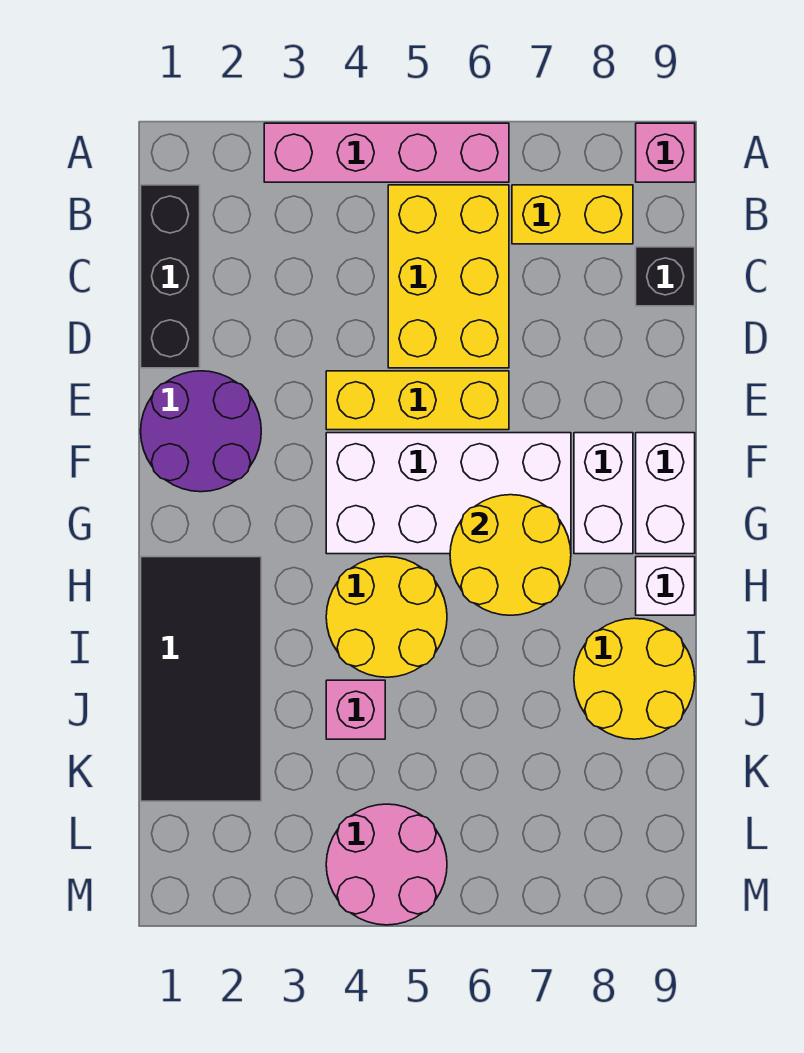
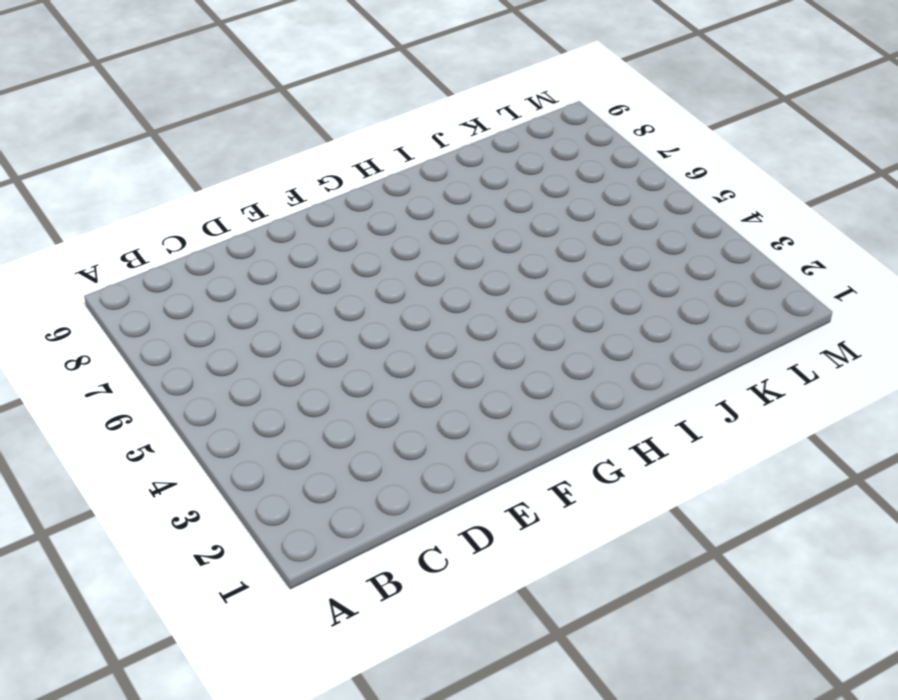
none -> pink brick A3:A6 level 1
none -> pink brick A9 level 1
none -> black brick B1:D1 level 1

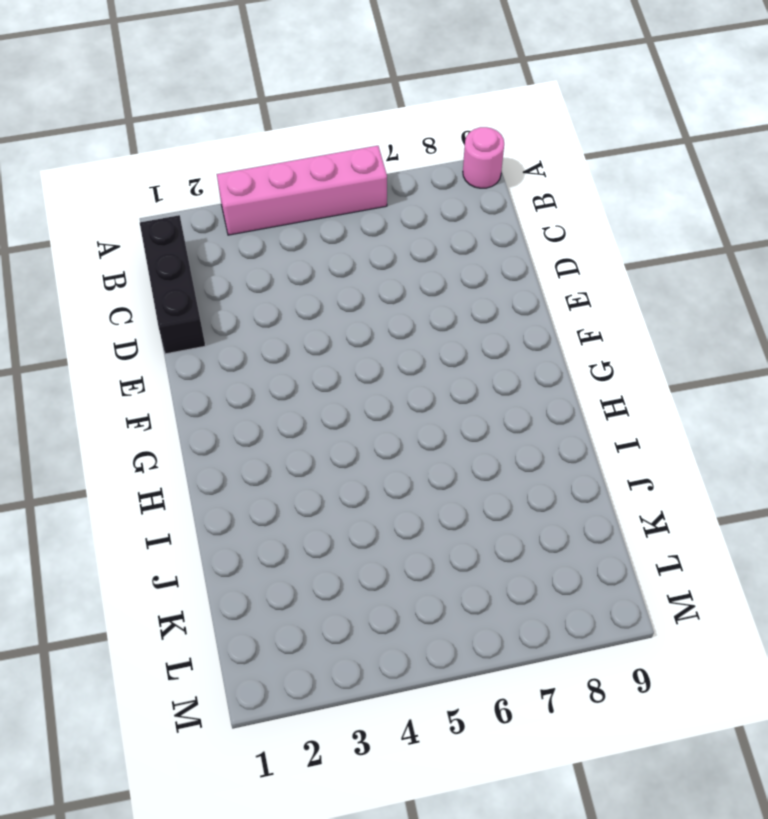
pink round brick A9 level 1 -> pink brick A9 level 1
none -> yellow brick B5:D6 level 1
none -> yellow brick B7:B8 level 1
none -> black brick C9 level 1

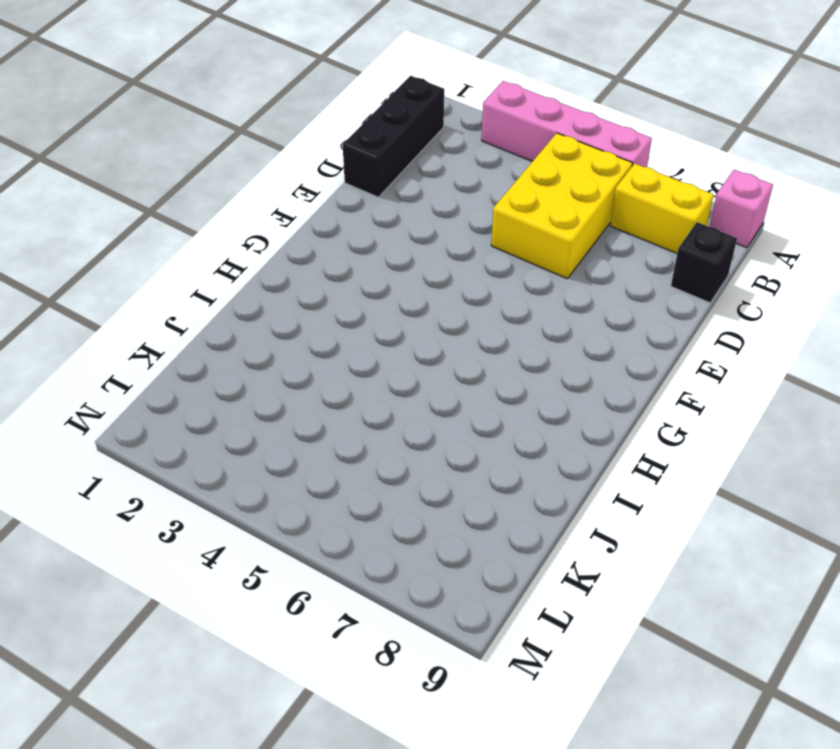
none -> purple round brick E1:F2 level 1
none -> yellow brick E4:E6 level 1
none -> white brick F4:G7 level 1

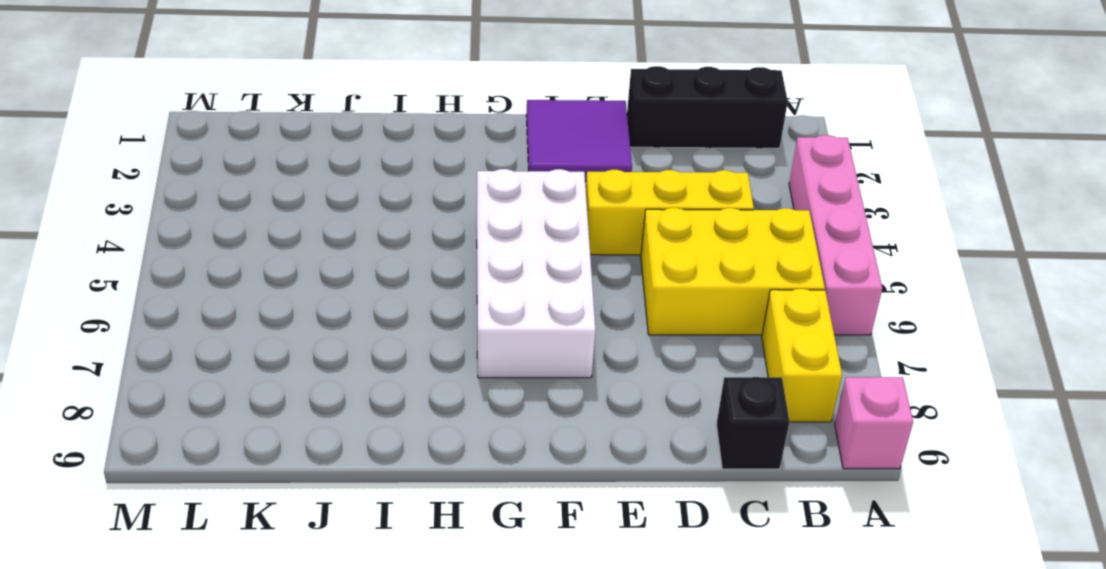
yellow brick C4:E4 level 1 -> yellow brick E4:E6 level 1
purple tile E1:F2 level 1 -> purple round brick E1:F2 level 1
none -> white brick F8:G8 level 1
none -> white brick F9:G9 level 1
none -> black tile H1:K2 level 1

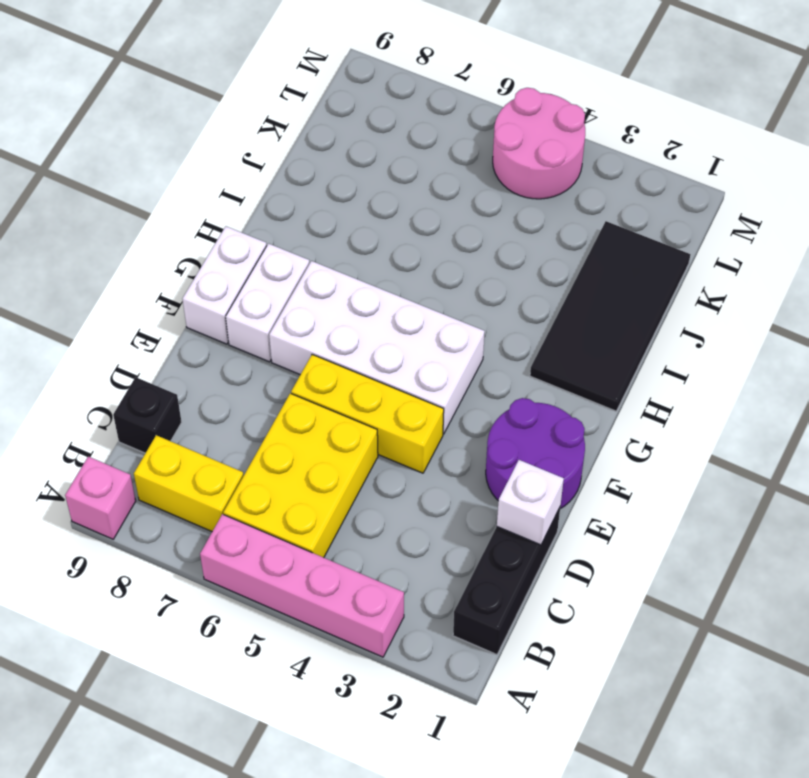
white brick D1 level 2 -> white brick H9 level 1
none -> yellow round brick H4:I5 level 1
none -> yellow round brick I8:J9 level 1
none -> pink brick J4 level 1

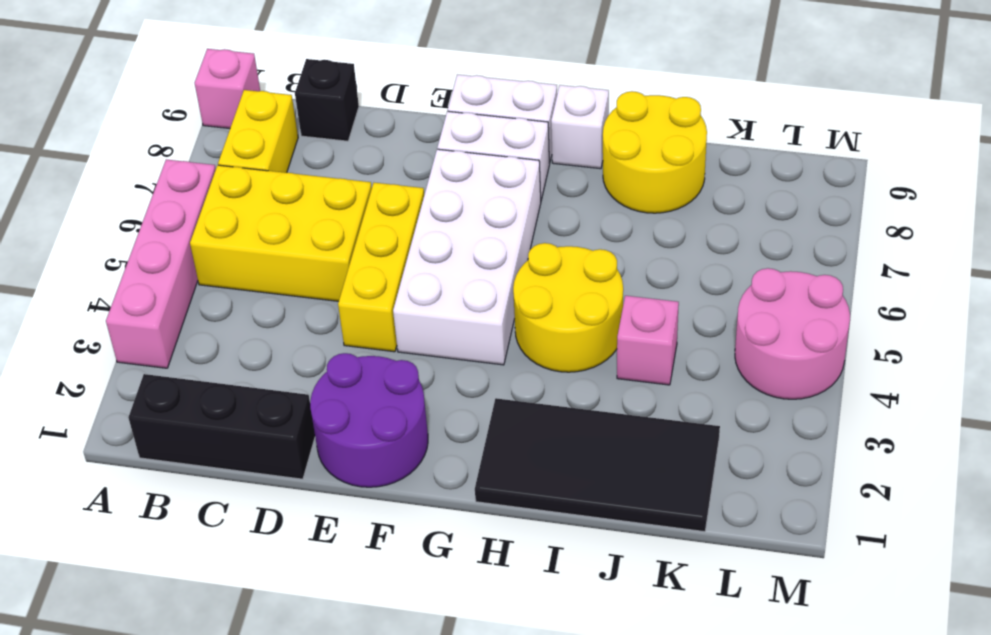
none -> yellow round brick G6:H7 level 2

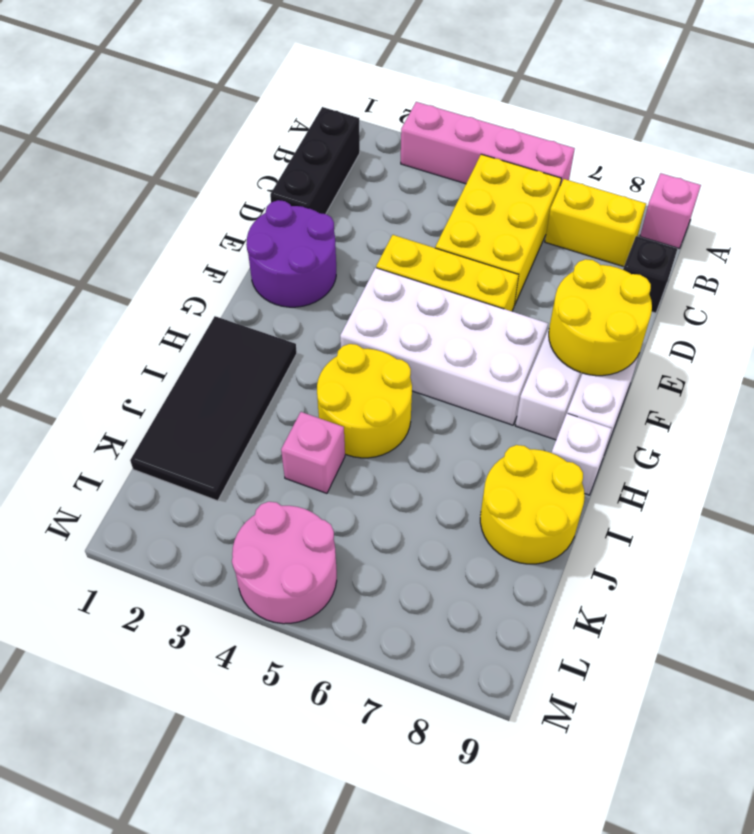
yellow round brick E8:F9 level 2 -> yellow round brick G6:H7 level 2

